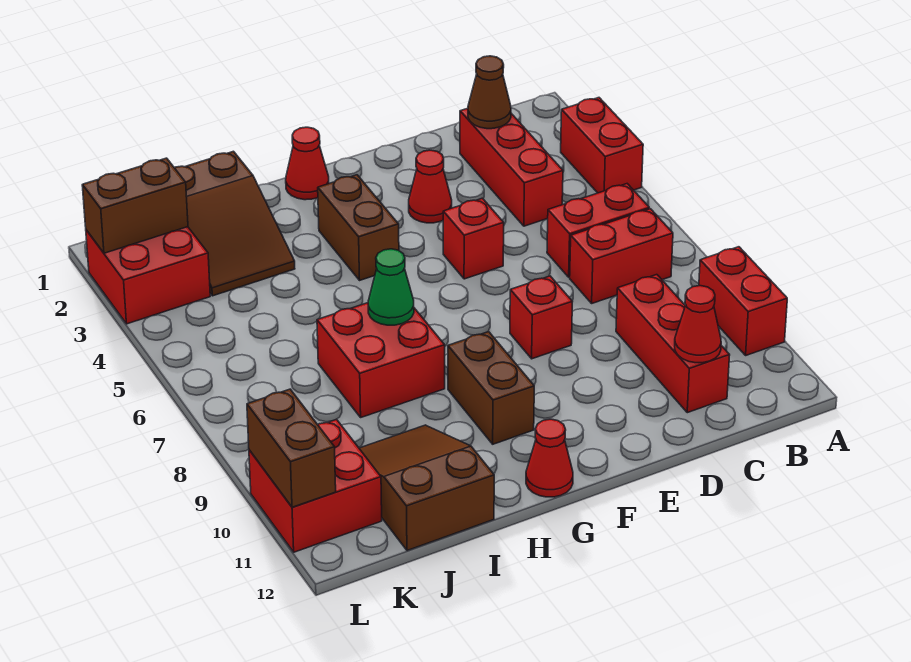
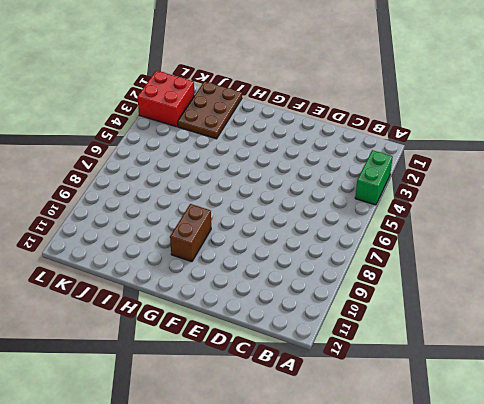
green brick A3:A4 level 1 -> red brick A3:A4 level 1
brown plate I1:J3 level 1 -> brown slope I1:J3 level 1 top 1
none -> red brick A9:A10 level 1
none -> red brick B6:C6 level 1
none -> red brick B7:C7 level 1

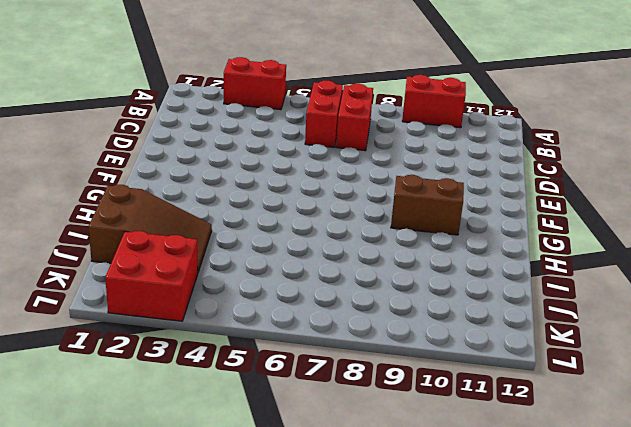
none -> red brick C2:C4 level 1
none -> red brick C9:C11 level 1
none -> red cone E3 level 1

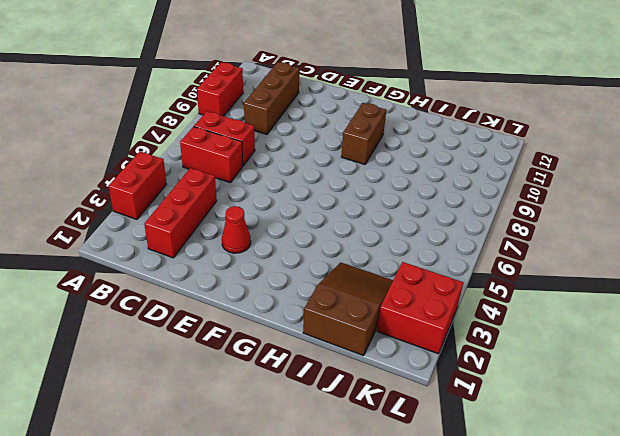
brown brick C9:C11 level 1 -> red brick C9:C11 level 1
none -> red brick E5 level 1
none -> red brick E8 level 1
none -> red cone G1 level 1

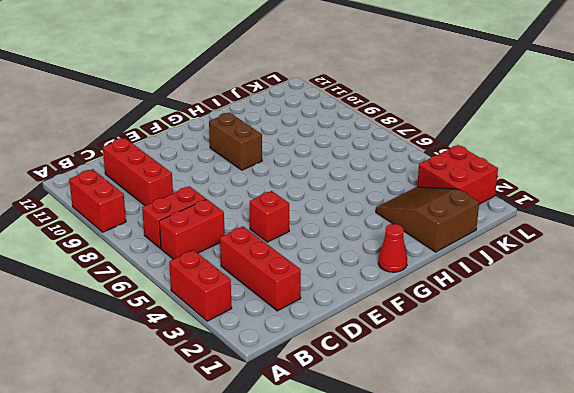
none -> red cone E3 level 1
none -> red brick E8 level 1
none -> brown brick G3:G4 level 1

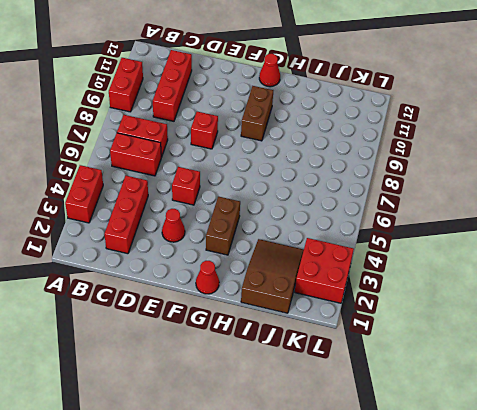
none -> red brick H7:I8 level 1
none -> brown slope I10:J12 level 1 top 12
none -> red brick K10:L11 level 1

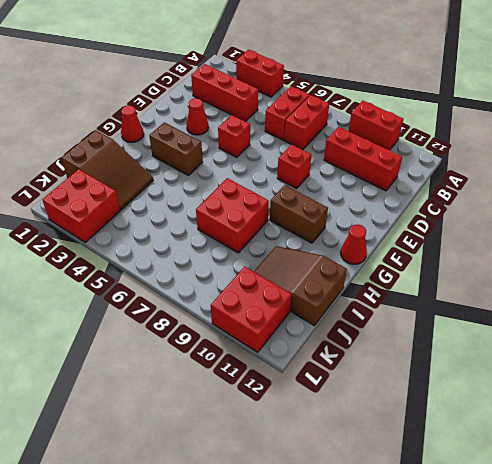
none -> brown cone C2 level 2
none -> red cone C11 level 2
none -> green cone H7 level 2

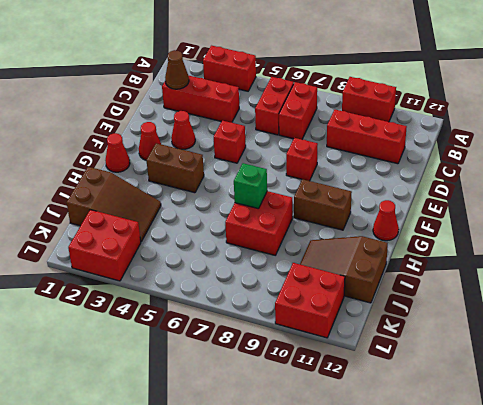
red cone F2 level 1 -> red cone C11 level 2
green brick H7 level 2 -> green cone H7 level 2
none -> brown brick K2:L2 level 2
none -> brown brick L10:L11 level 2

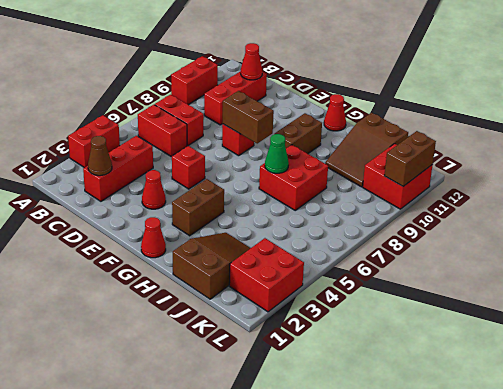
brown brick E8:F8 level 2 -> brown brick K2:L2 level 2

